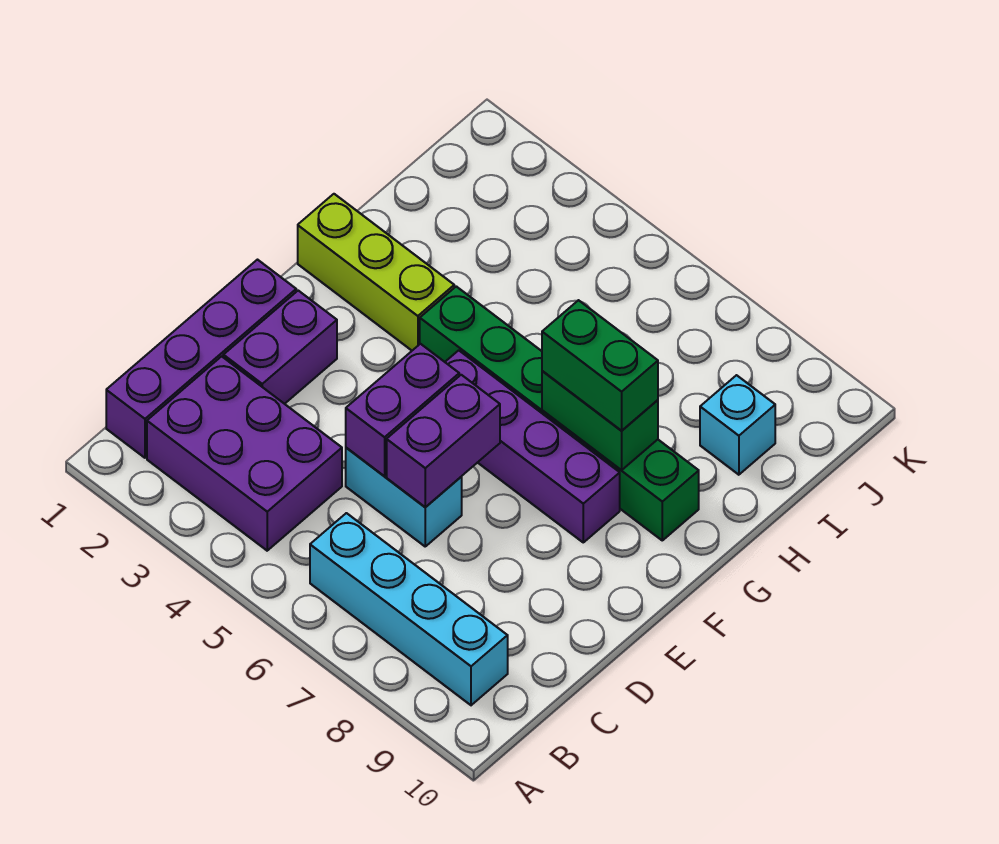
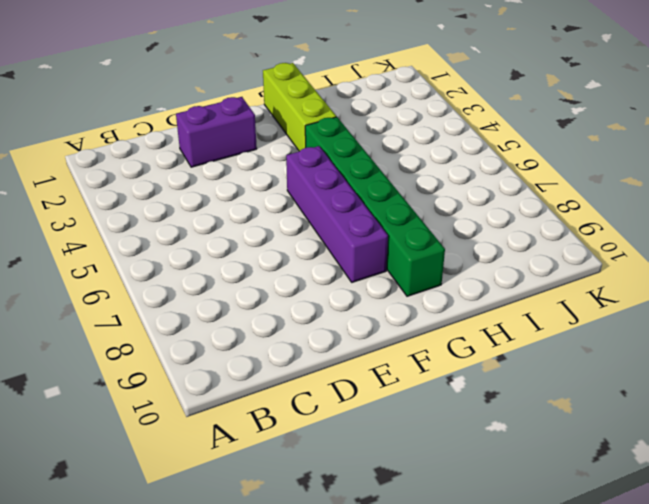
none -> purple brick B1:E1 level 1
none -> purple brick B2:C4 level 1
none -> cyan brick B6:B9 level 1

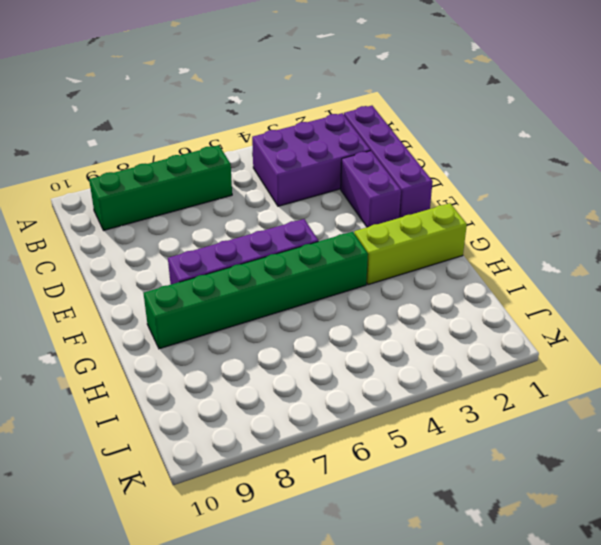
green brick B6:B9 level 1 -> cyan brick B6:B9 level 1
none -> cyan brick D5:D6 level 1
none -> cyan brick I9 level 1
none -> purple brick D5:E5 level 2

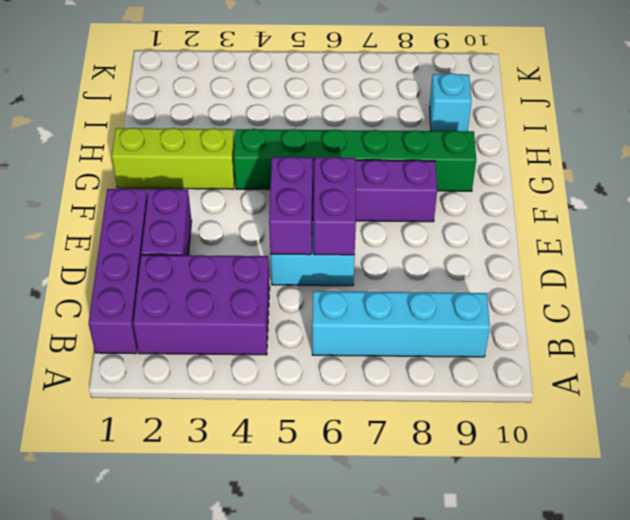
none -> green brick G7:G8 level 2
none -> green brick G7:G8 level 3

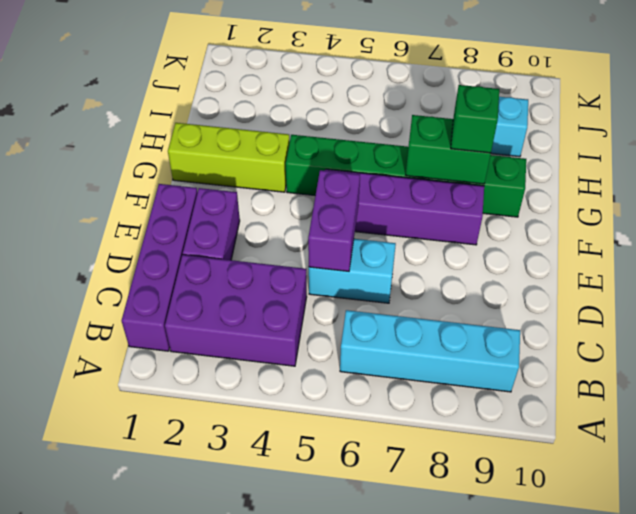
green brick G8 level 3 -> green brick G7:G8 level 3
none -> purple brick D6:E6 level 2

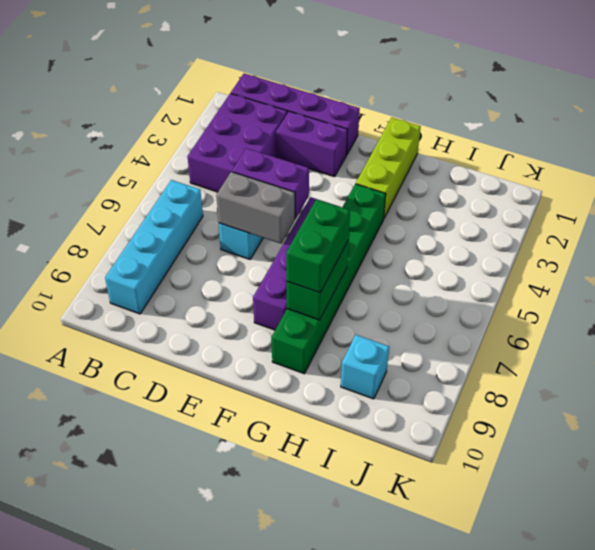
grey brick D6:E6 level 2 -> purple brick D6:E6 level 2

